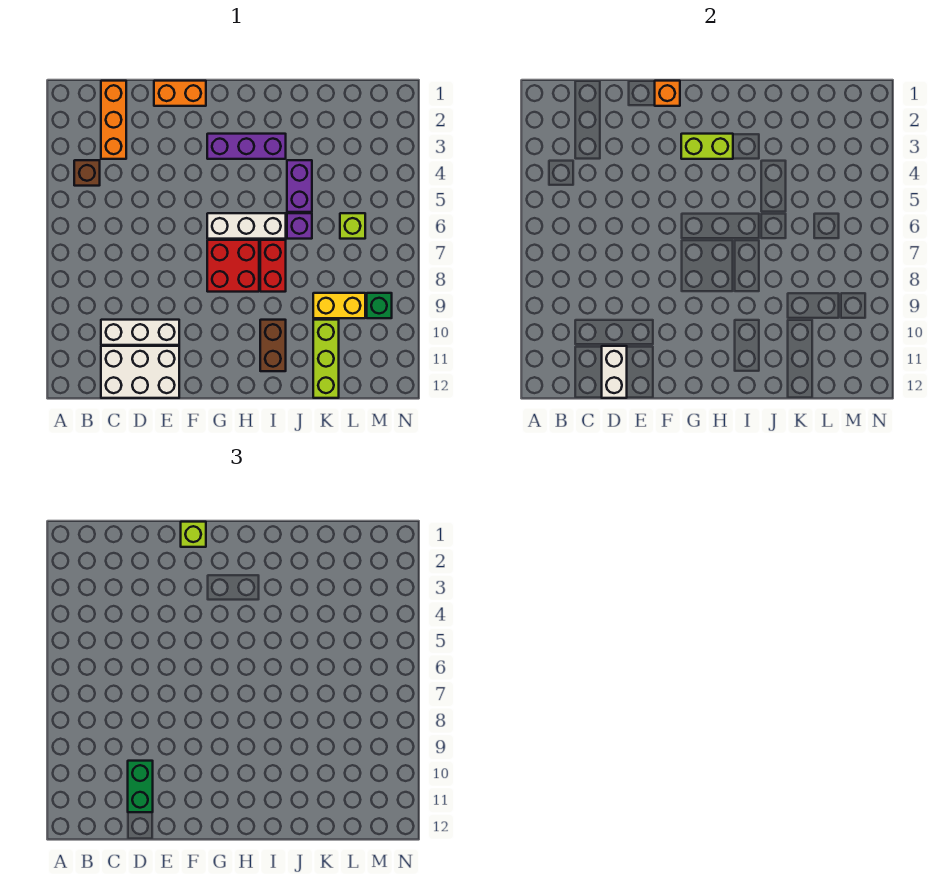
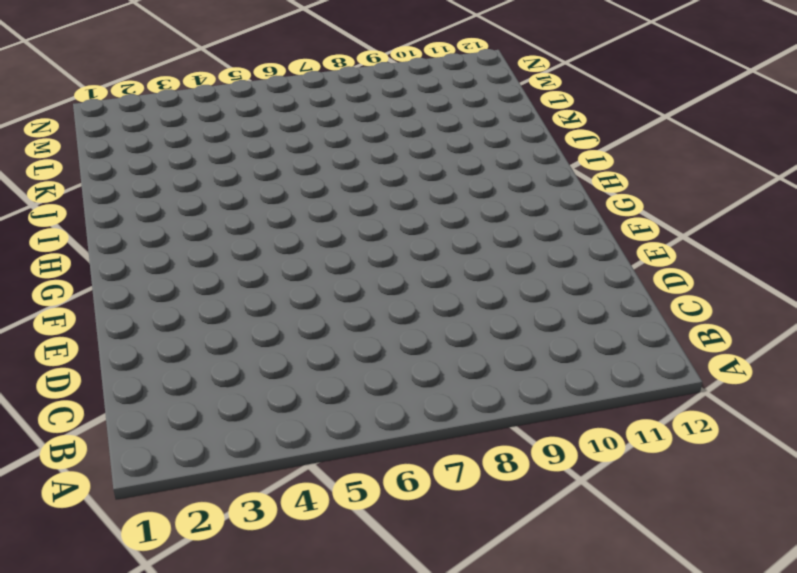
none -> brown brick B4 level 1
none -> orange brick C1:C3 level 1
none -> white brick C10:E10 level 1

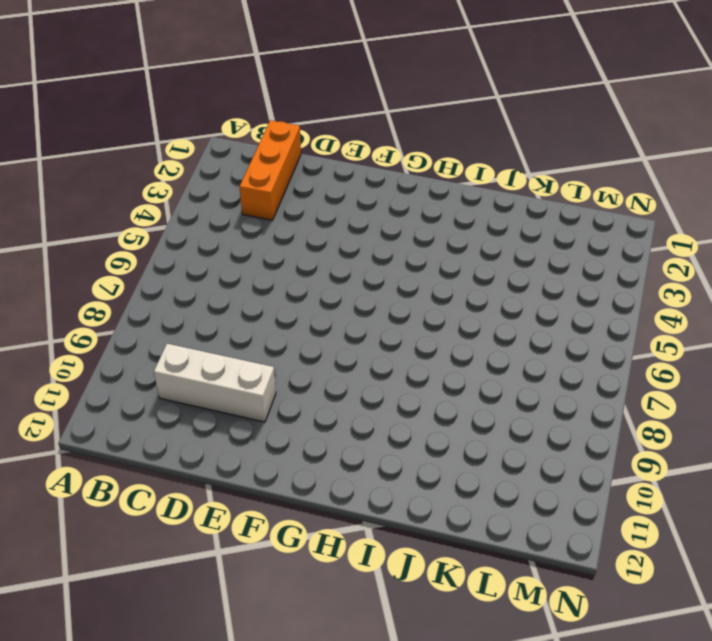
none -> brown brick B4 level 1
none -> white brick C11:E12 level 1
none -> orange brick E1:F1 level 1

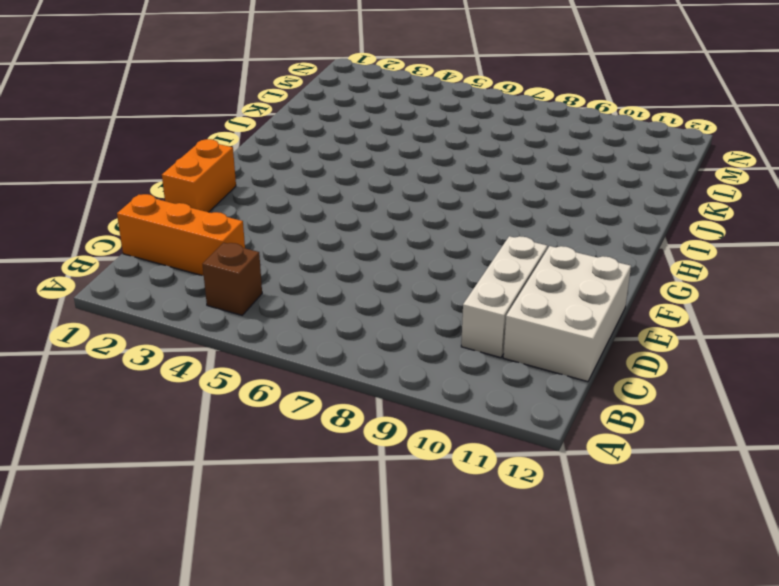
none -> purple brick G3:I3 level 1
none -> white brick G6:I6 level 1
none -> red brick G7:H8 level 1

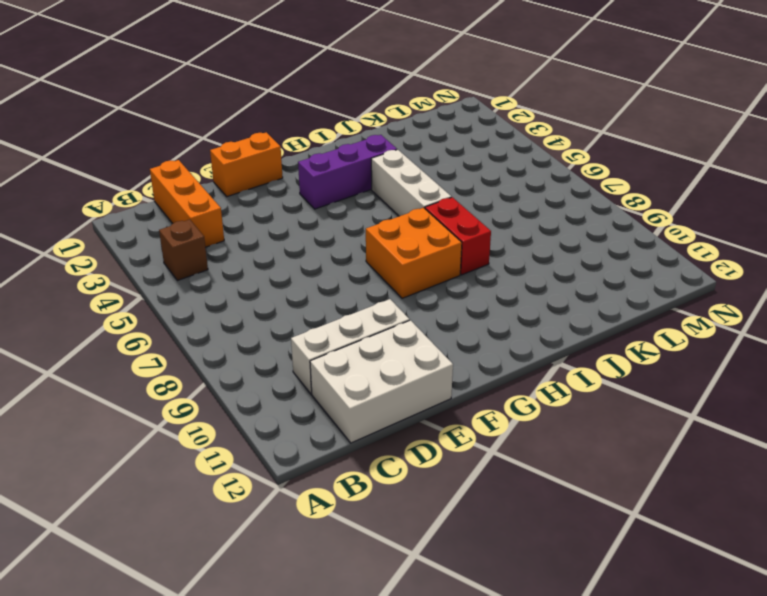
orange brick G7:H8 level 1 -> red brick G7:H8 level 1
white brick I4:I6 level 1 -> white brick G6:I6 level 1
none -> brown brick I10:I11 level 1
none -> purple brick J4:J5 level 1
none -> purple brick J6 level 1

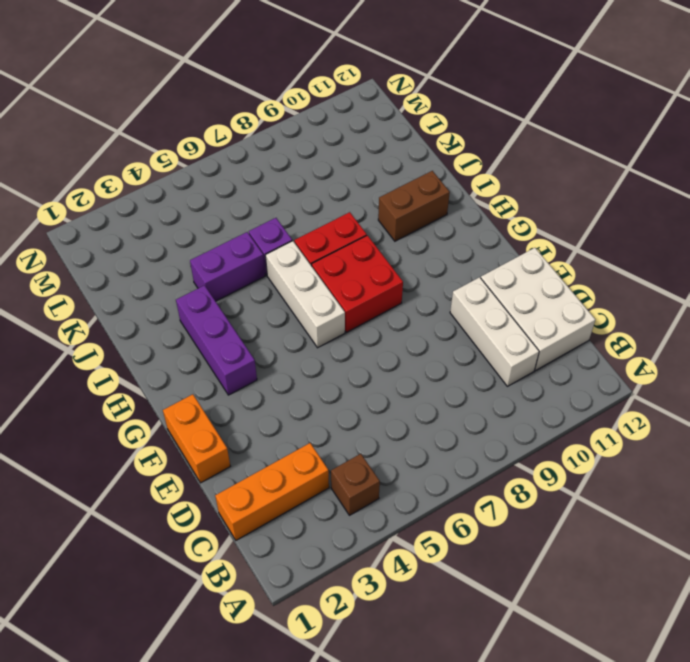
none -> yellow brick K9:L9 level 1
none -> lime brick K10:K12 level 1
none -> lime brick L6 level 1

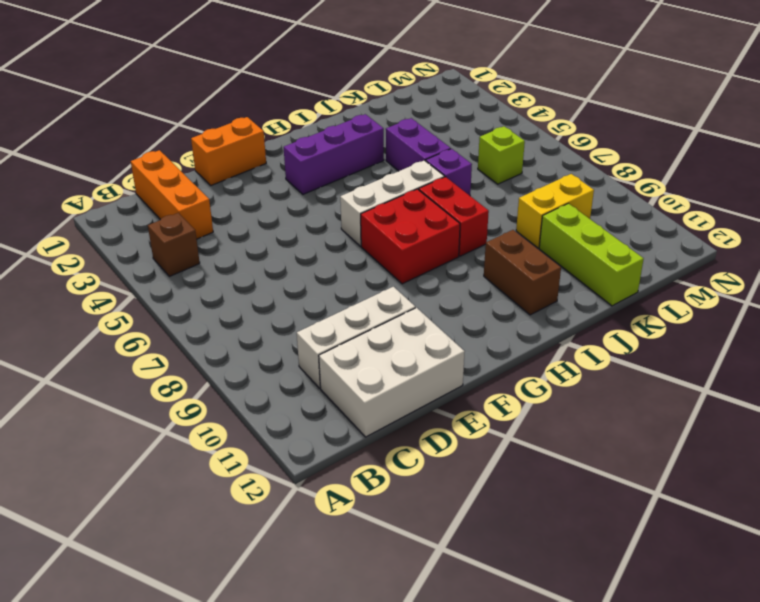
none -> green brick M9 level 1
none -> white brick D11:D12 level 2
none -> orange brick F1 level 2

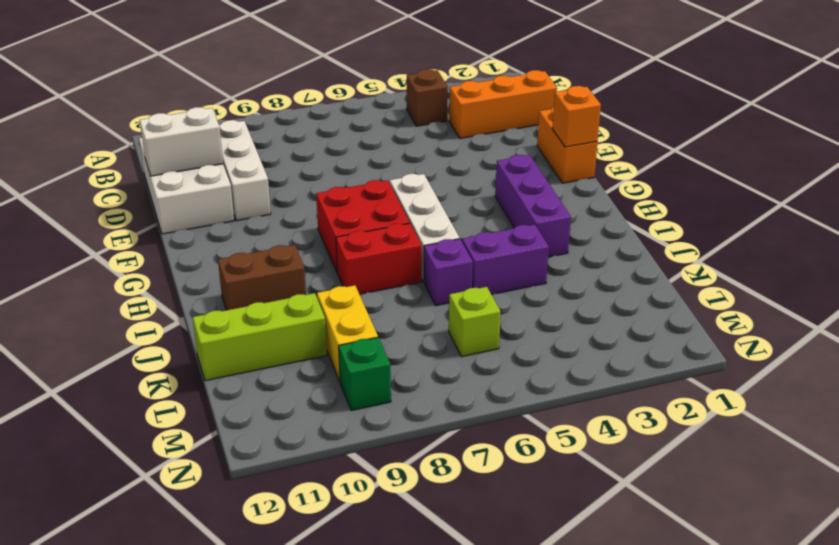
none -> lime brick G3:H3 level 2
none -> green brick D10:D11 level 3
none -> lime brick F1 level 3

